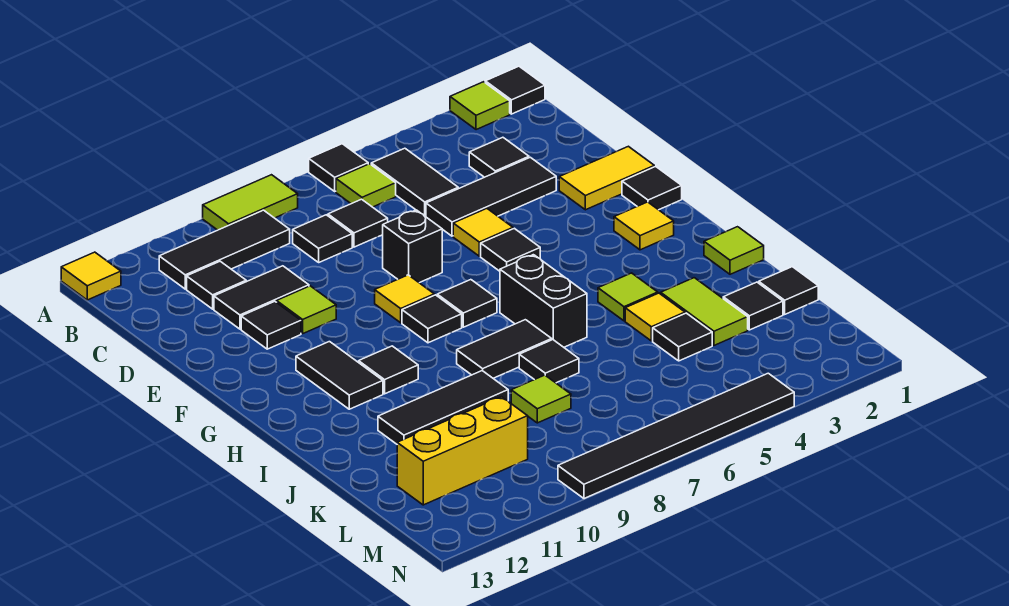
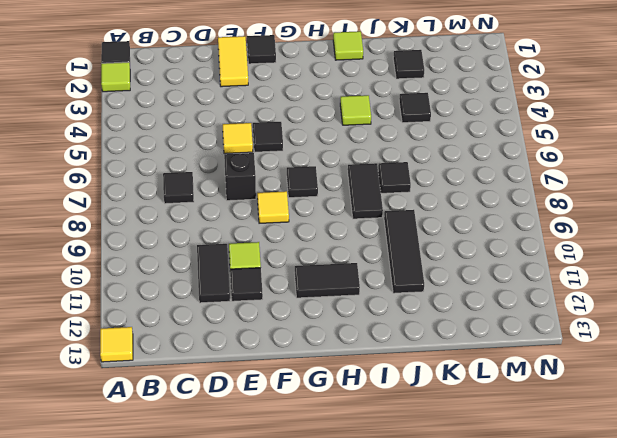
none -> black tile A6 level 1
none -> lime tile A8:A9 level 1
none -> black tile B5:C5 level 1
none -> lime tile B6 level 1

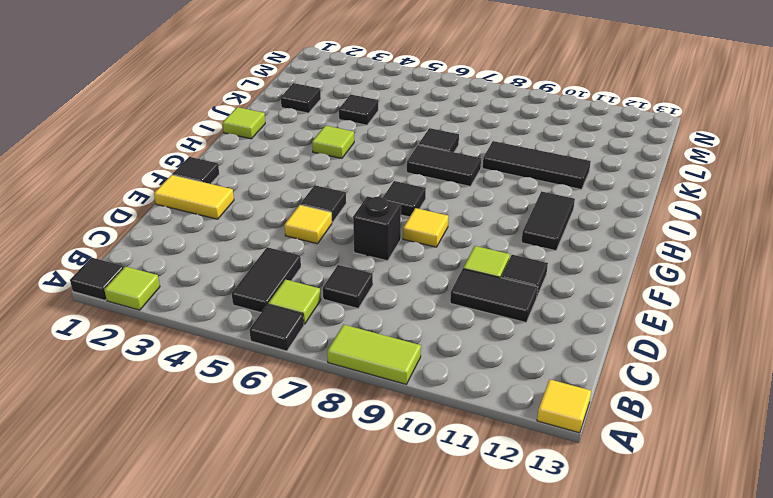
none -> black tile B9:B11 level 1
none -> black tile C3 level 1
none -> black tile C8 level 1
none -> black tile C11 level 1

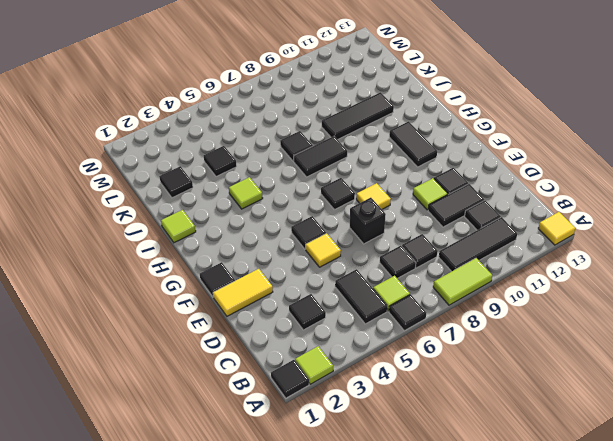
none -> black tile D3:D5 level 1
none -> yellow tile G2 level 1
none -> black tile G8 level 1
none -> black brick H6:I6 level 1

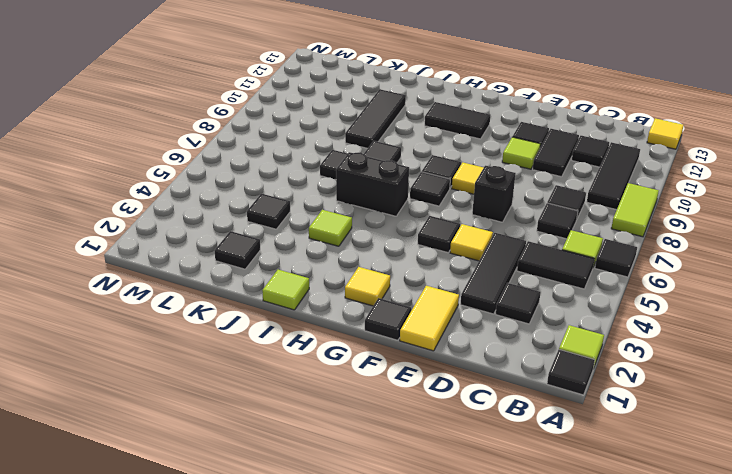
none -> black tile H10 level 1
none -> lime tile J3:K3 level 1
none -> yellow tile J4 level 1
none -> black tile K1 level 1

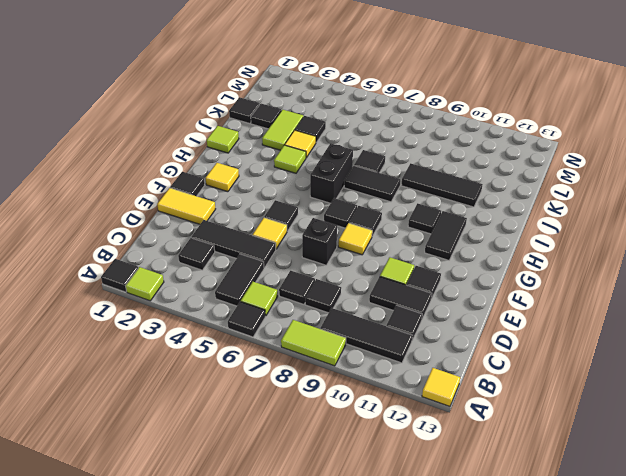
none -> lime tile K8 level 1
none -> yellow brick L10:L12 level 1
none -> black tile N4:N9 level 1

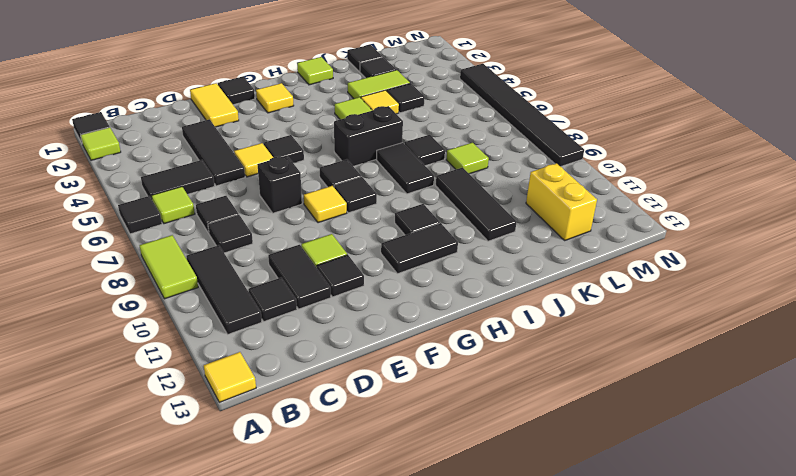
yellow brick L11:L12 level 1 -> yellow brick L10:L12 level 1
none -> black tile C3 level 1

